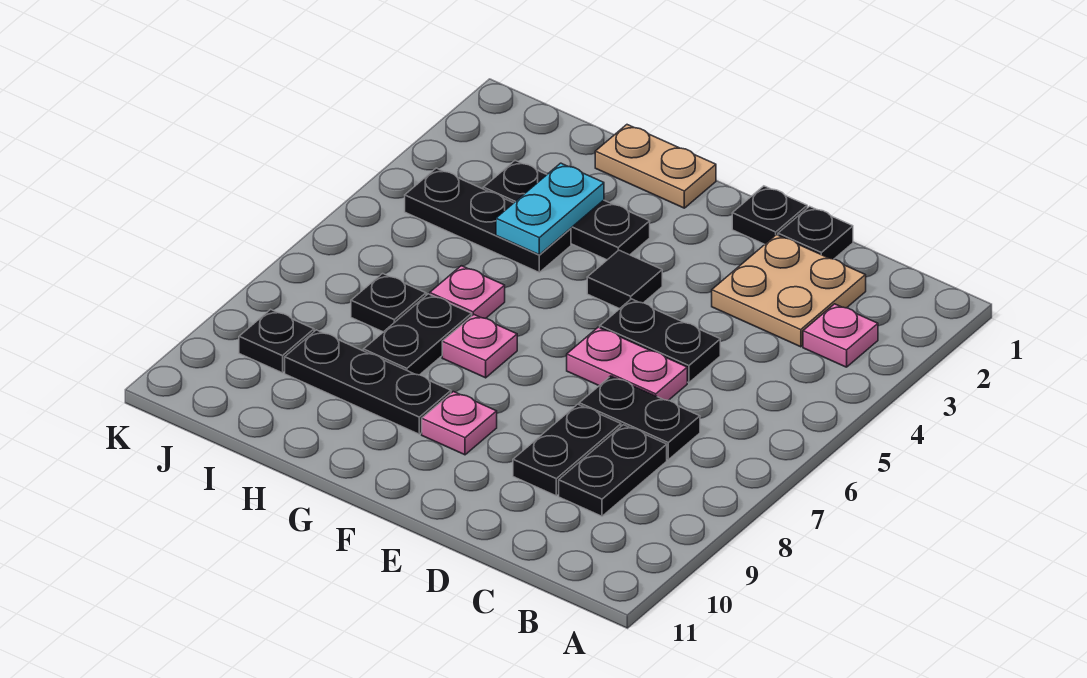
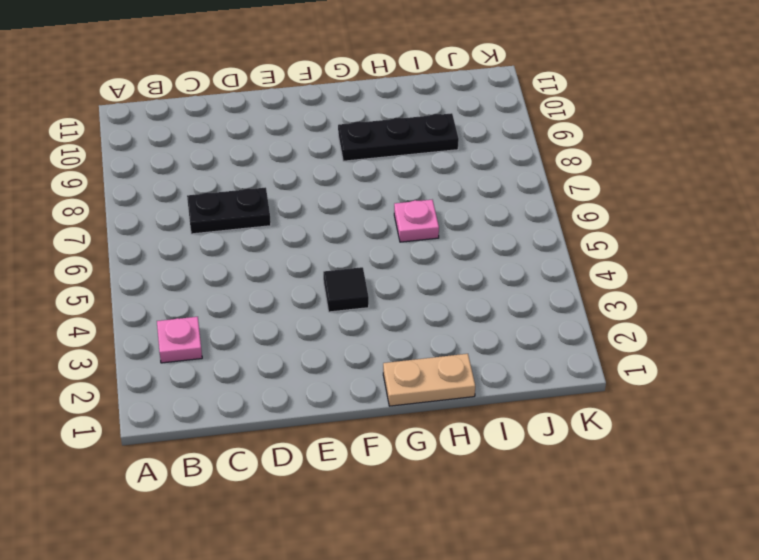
none -> tan plate C2:D3 level 1
none -> black plate C8:C9 level 1
none -> black plate D1 level 1

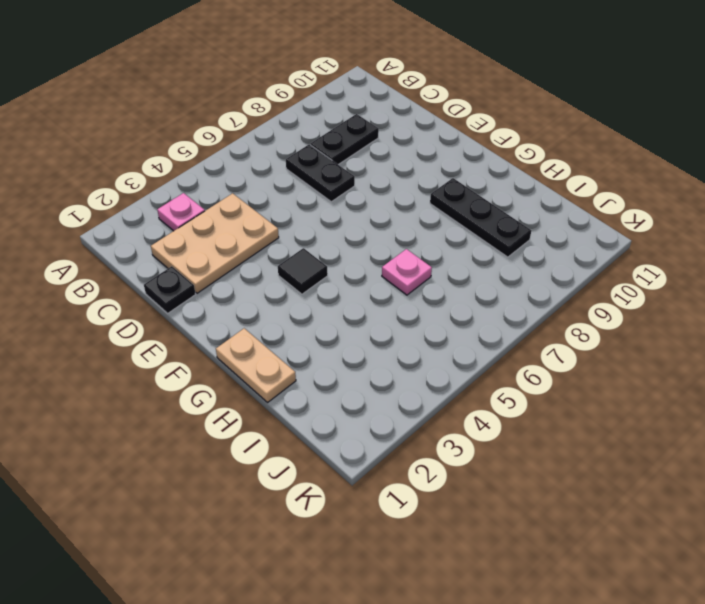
tan plate C2:D4 level 1 -> tan plate C2:D3 level 1
none -> black plate D5:E5 level 1
none -> pink plate D6:E6 level 1
none -> black plate D8:D9 level 1

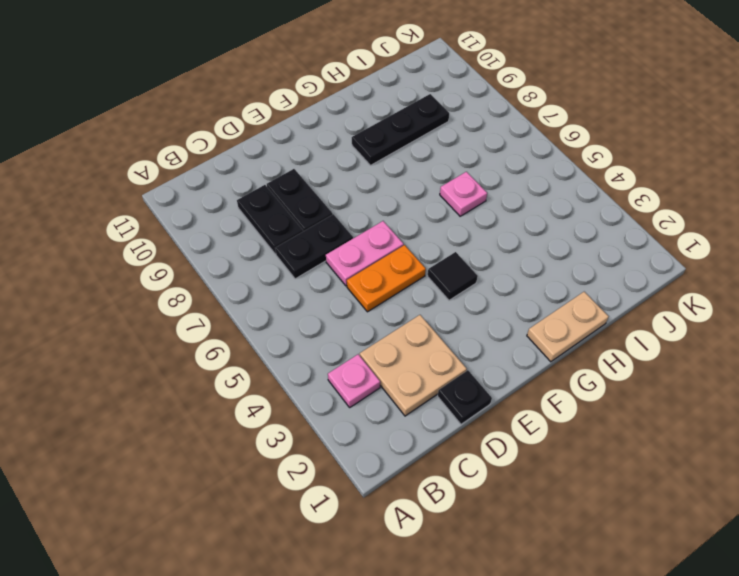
orange plate D5:E5 level 1 -> black plate D5:E5 level 1
none -> black plate E1 level 1
none -> pink plate F9 level 1
none -> black plate G3:I3 level 1

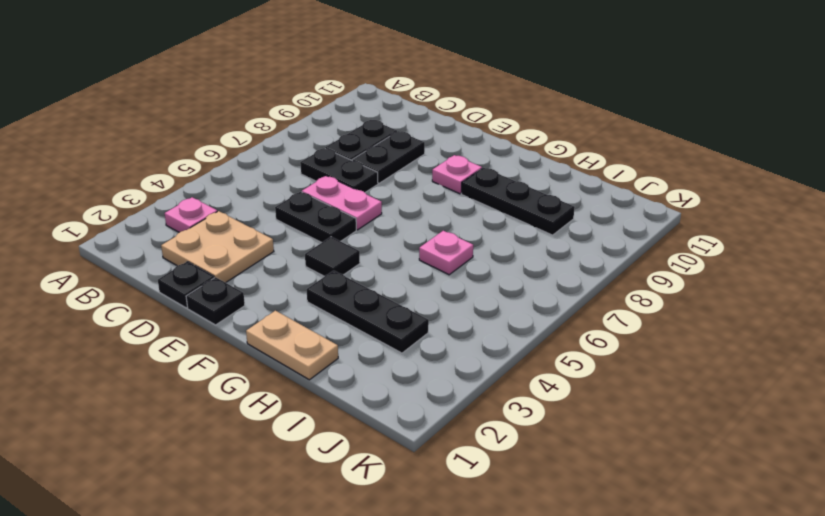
none -> pink plate G7 level 1
none -> black plate H4:J4 level 1
none -> black plate H7:H8 level 1

